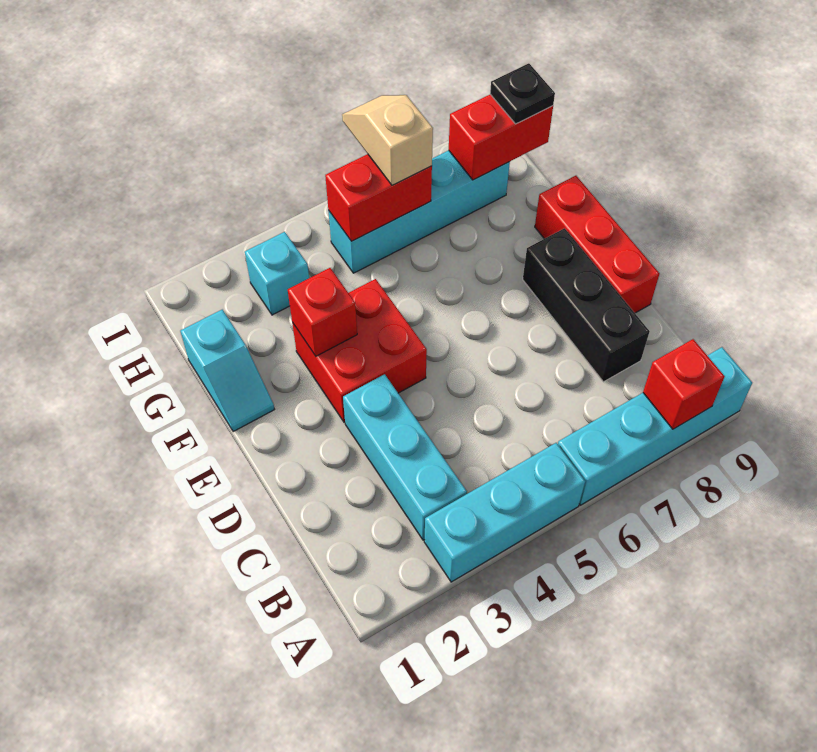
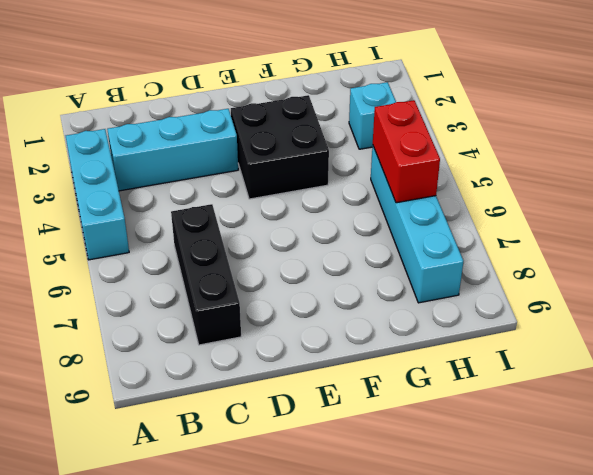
black brick C6:C8 level 1 -> black brick C8:E8 level 1
black brick E3:F4 level 1 -> red brick E3:F4 level 1
none -> cyan brick A6:A9 level 1
none -> red brick D9:F9 level 1
none -> cyan slope F1:G1 level 1 top G

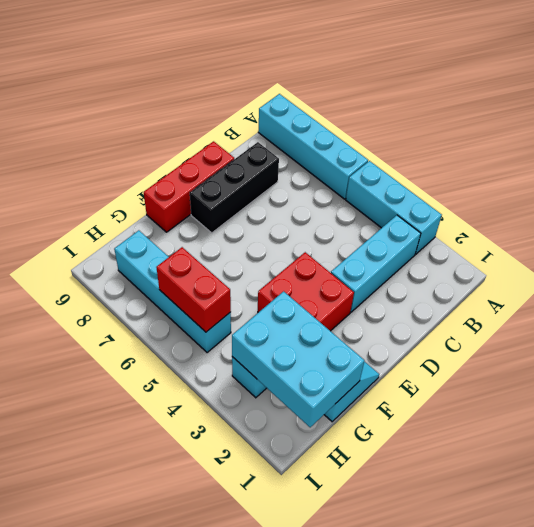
cyan brick G1:H3 level 2 -> none
none -> red brick A8 level 2
none -> red brick F3 level 2
none -> red brick H8:H9 level 2

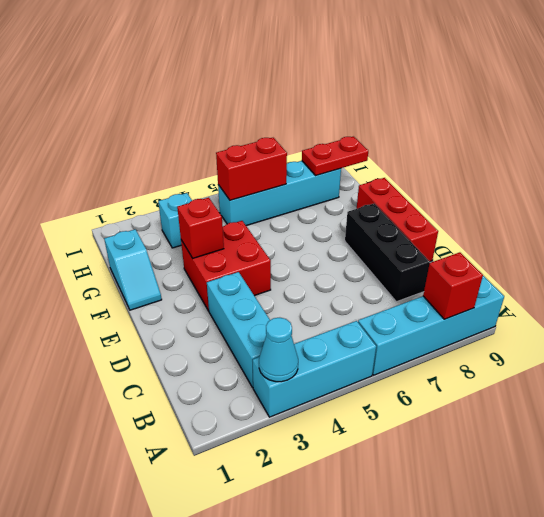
cyan cone A3 level 2 -> none
red plate H8:H9 level 2 -> red brick H8:H9 level 2
none -> tan slope H6:I6 level 3 top H
none -> black plate H9 level 3

